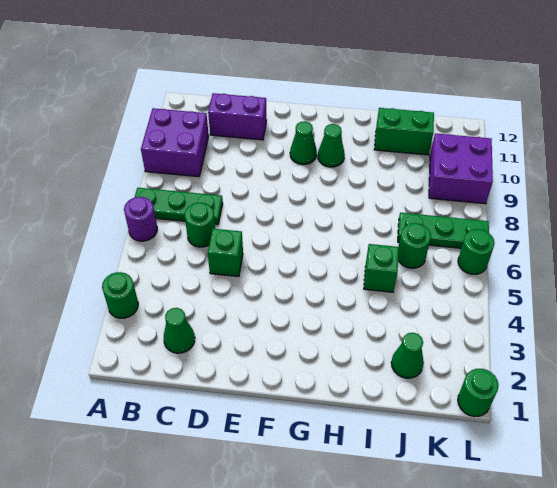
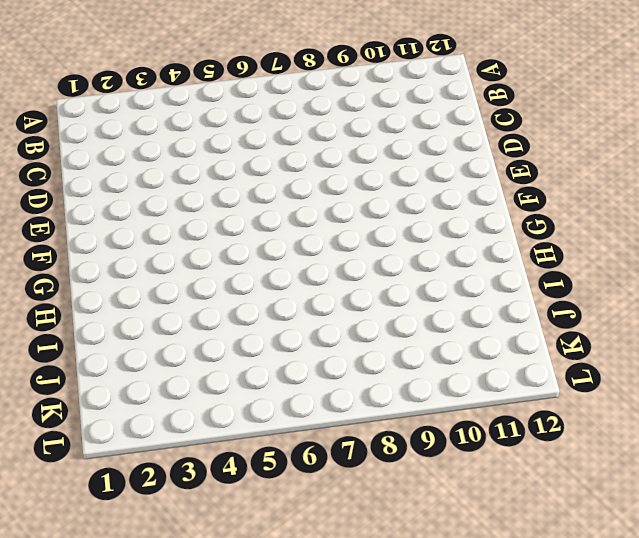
none -> green round brick A3 level 1
none -> purple round brick A6 level 1
none -> green plate A7:C7 level 1

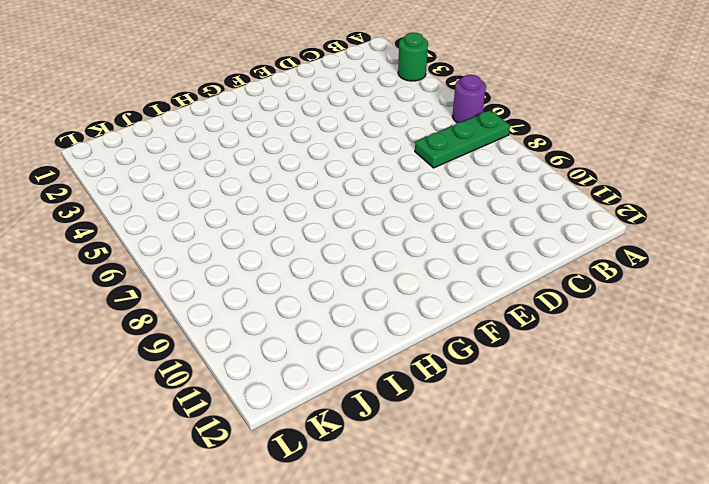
none -> purple brick A9:B10 level 1
none -> green cone C2 level 1
none -> green round brick C6 level 1

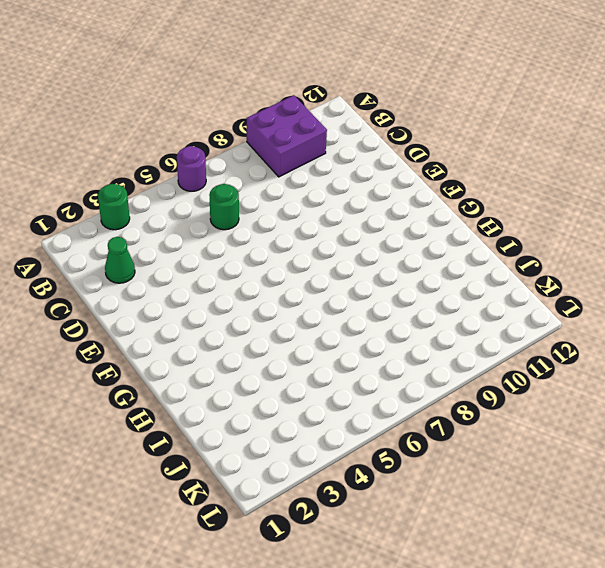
none -> green plate A7:C7 level 1
none -> purple brick C11:D11 level 1
none -> green brick D5 level 1

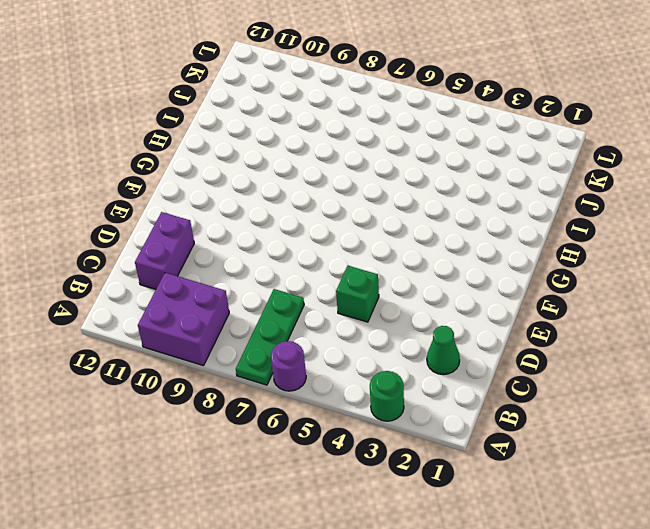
none -> green round brick C6 level 1
none -> green cone F10 level 1
none -> green cone G10 level 1

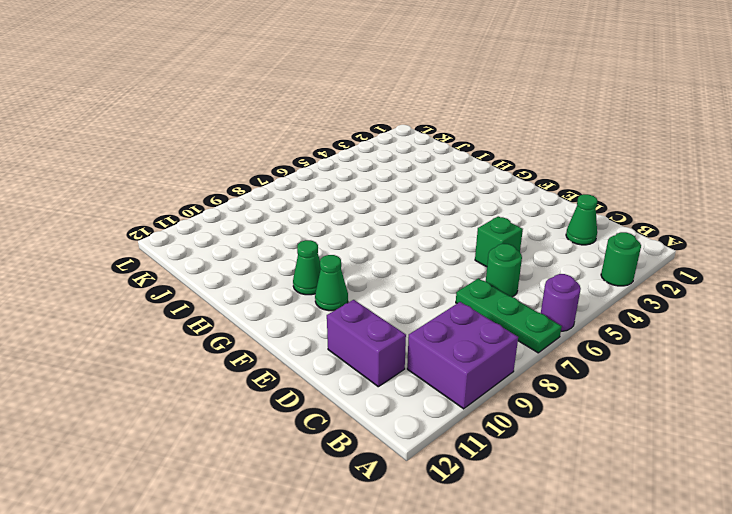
none -> green brick I5 level 1
none -> green brick I11:J11 level 1
none -> green cone J2 level 1

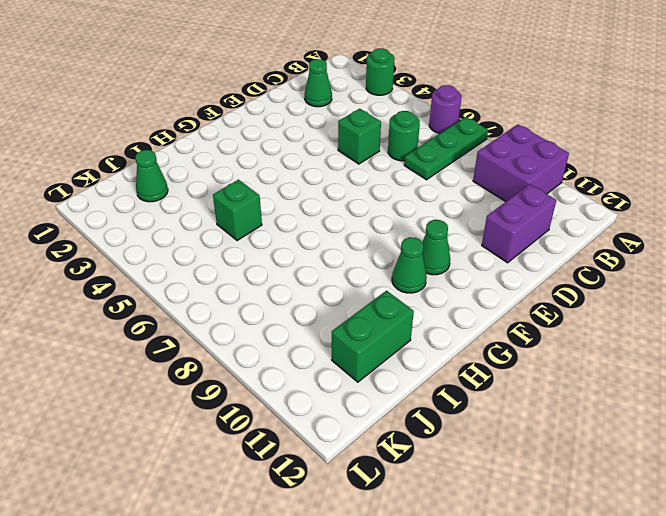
none -> green round brick J6 level 1
none -> green plate J7:L7 level 1
none -> purple brick K9:L10 level 1

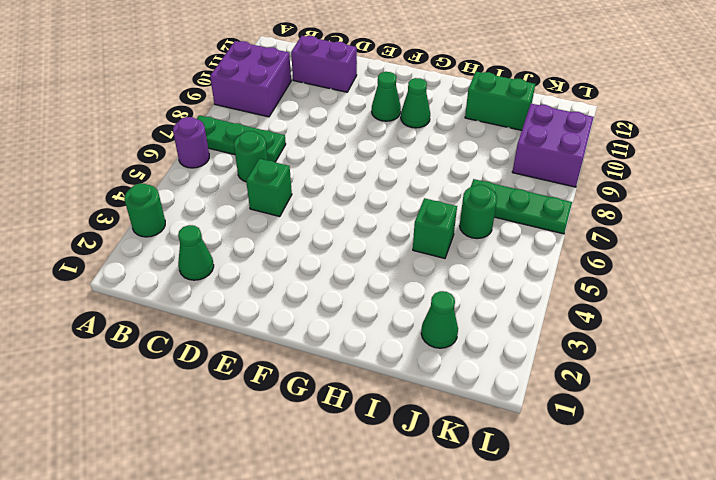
none -> green round brick L1 level 1
none -> green round brick L6 level 1

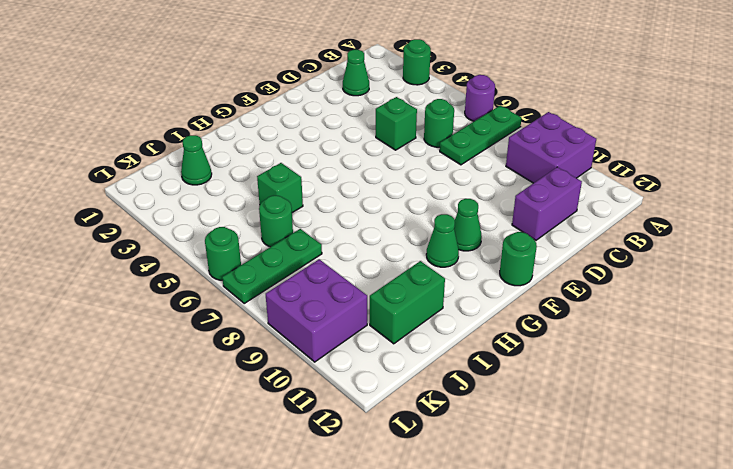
green round brick F12 level 1 -> green round brick L1 level 1

